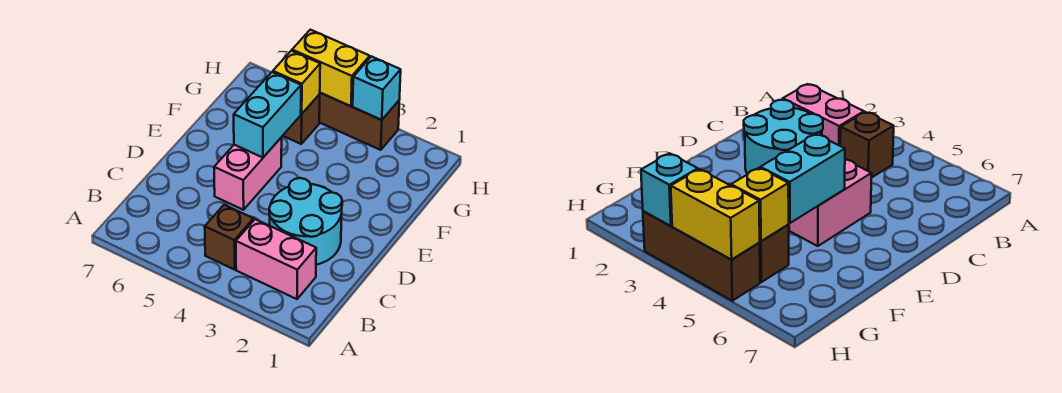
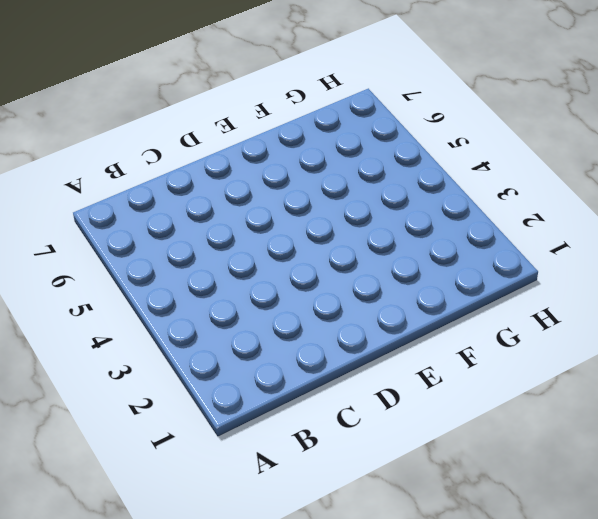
none -> pink brick B2:B3 level 1
none -> brown brick B4 level 1

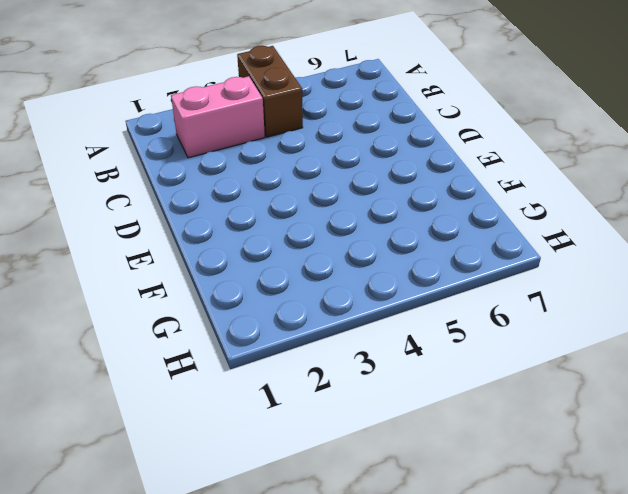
brown brick A4:B4 level 1 -> brown brick B4 level 1
none -> cyan round brick C2:D3 level 1
none -> pink brick D5:E5 level 1

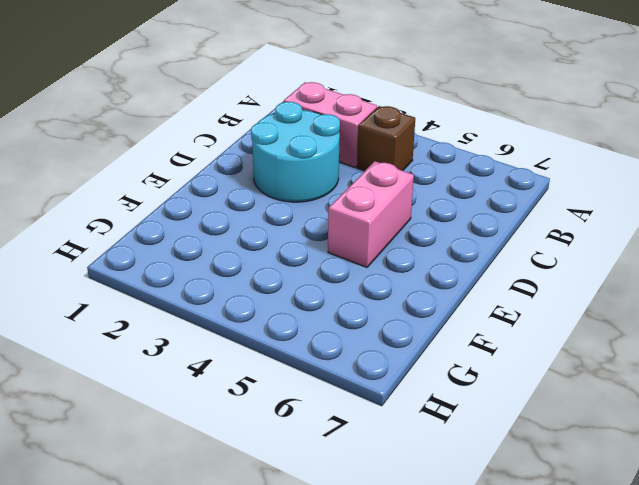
none -> brown brick G5 level 1
none -> brown brick H3:H5 level 1

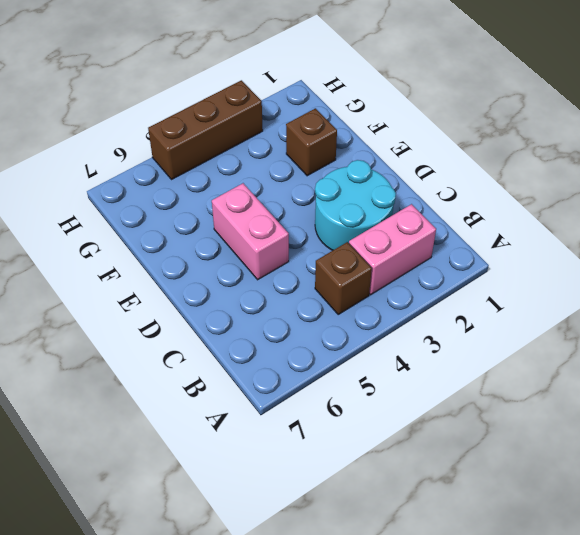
brown brick F2 level 1 -> brown brick G5 level 1
none -> cyan brick E5:F5 level 2
none -> yellow brick G5 level 2

